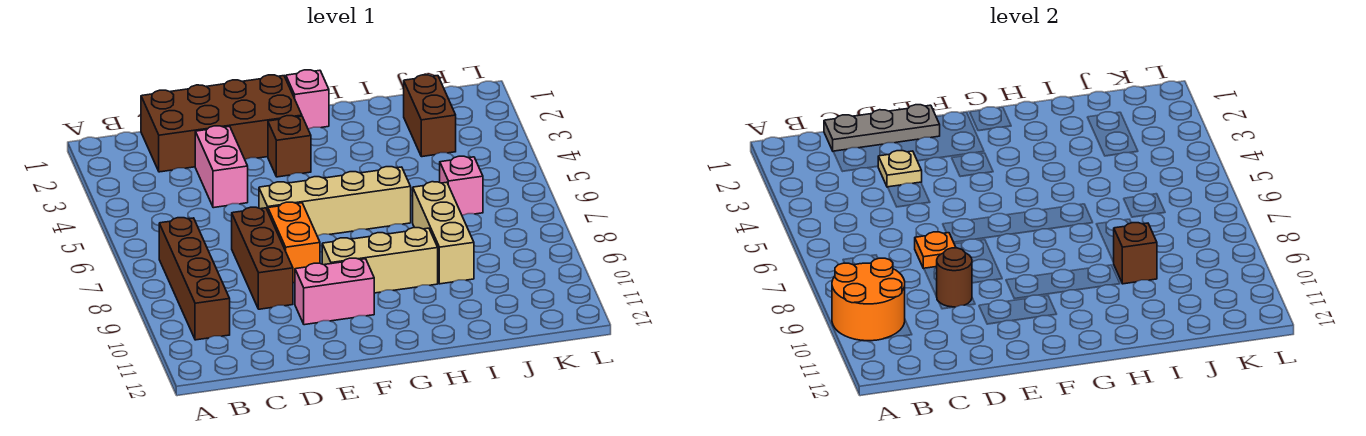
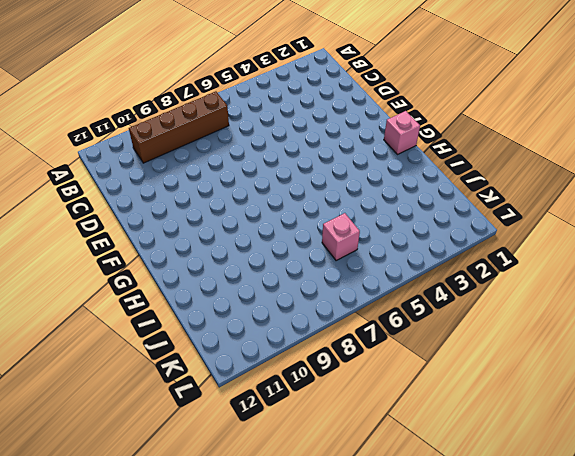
none -> brown brick C1:F2 level 1
none -> pink brick D3:D4 level 1
none -> brown brick D7:D9 level 1

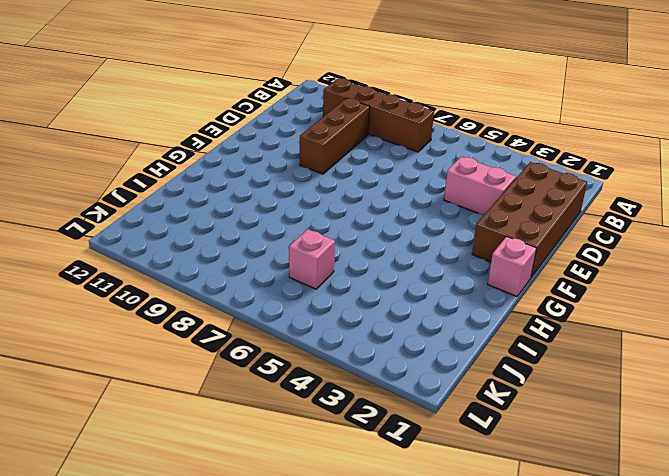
brown brick C9:E9 level 1 -> brown brick D7:D9 level 1
none -> tan brick E6:H6 level 1
none -> orange brick E7:E8 level 1
none -> pink brick E10:F10 level 1

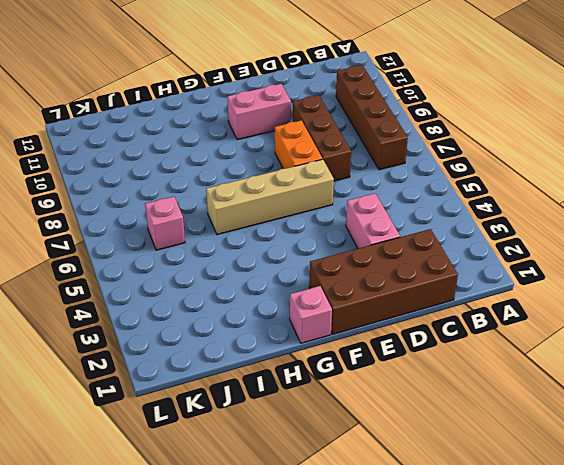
none -> brown brick F3 level 1
none -> tan brick F9:H9 level 1
none -> tan brick I7:I9 level 1

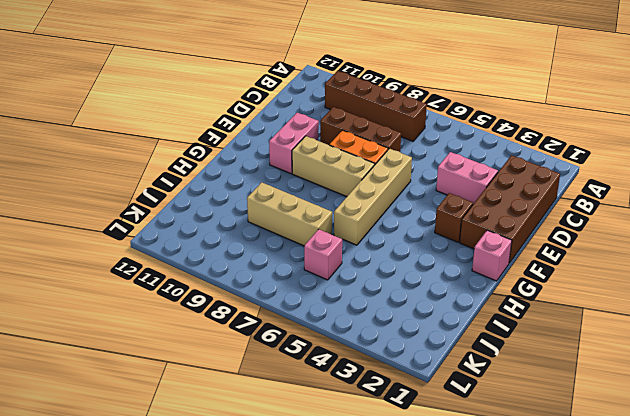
tan brick F7:F9 level 1 -> tan brick F9:H9 level 1
none -> brown brick J2:J3 level 1
none -> orange round brick A9:B10 level 2
none -> grey plate C1:E1 level 2

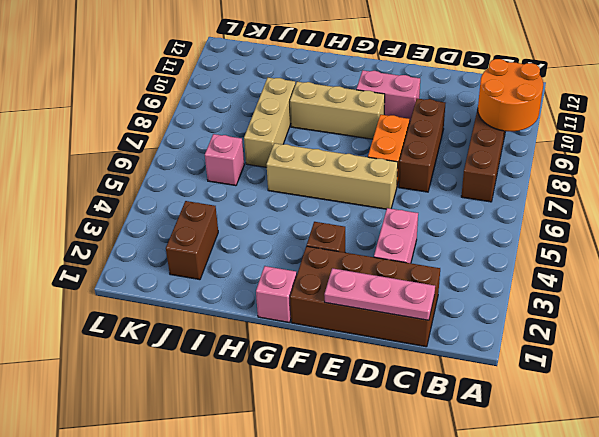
pink plate C1:E1 level 2 -> grey plate C1:E1 level 2
none -> tan plate D3 level 2
none -> orange plate D7 level 2
none -> brown round brick D9 level 2

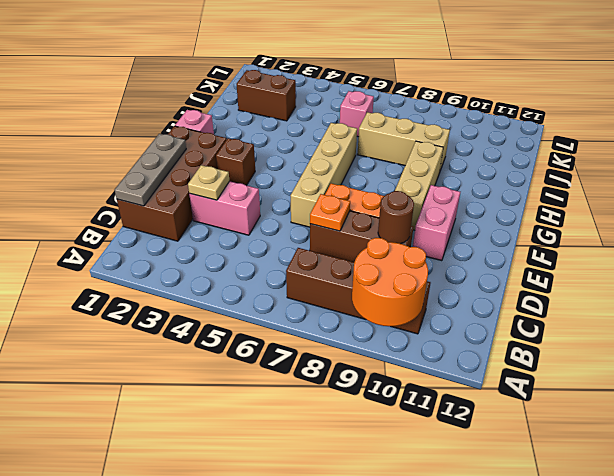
none -> brown brick I9 level 2

